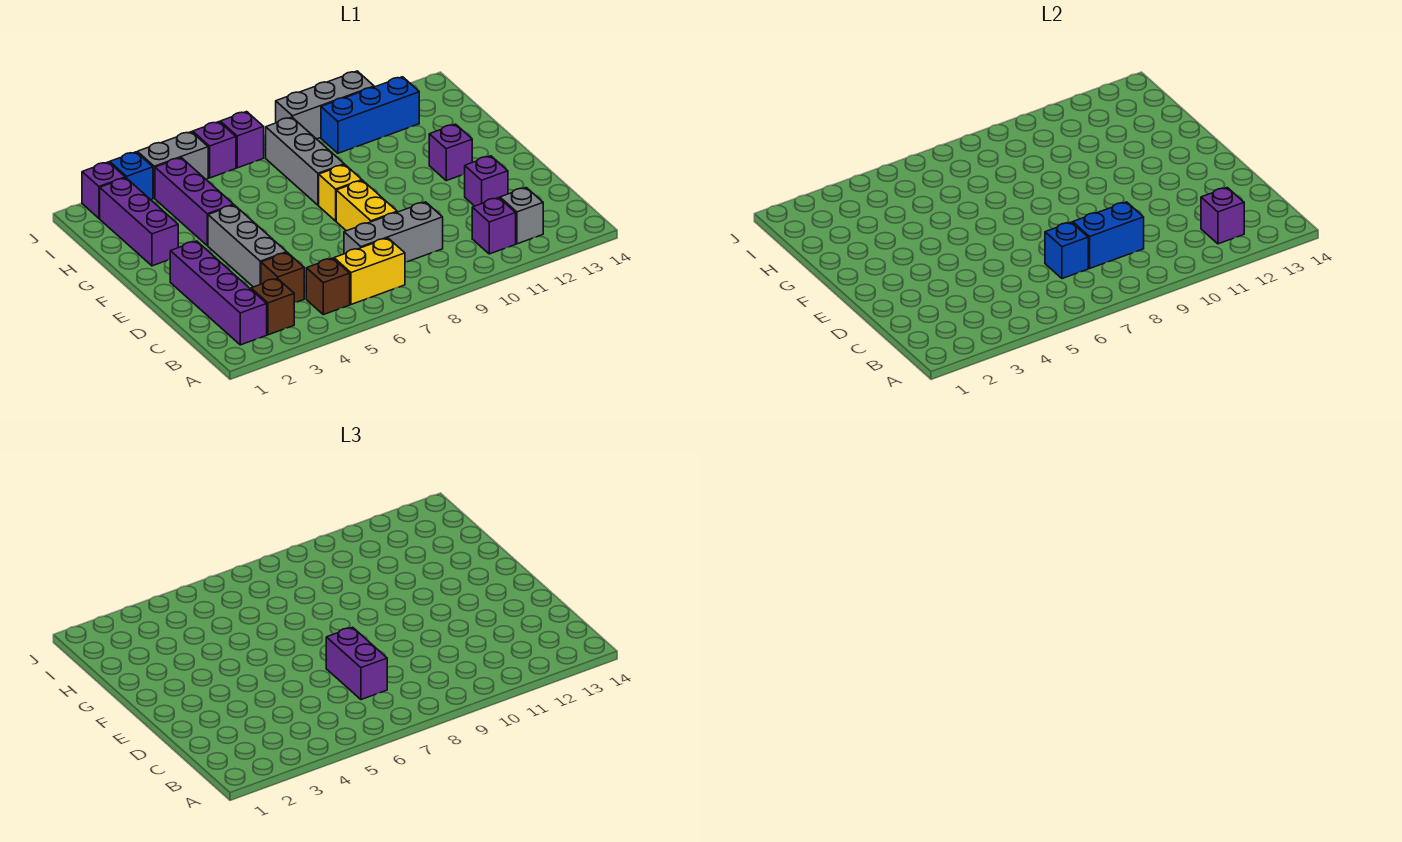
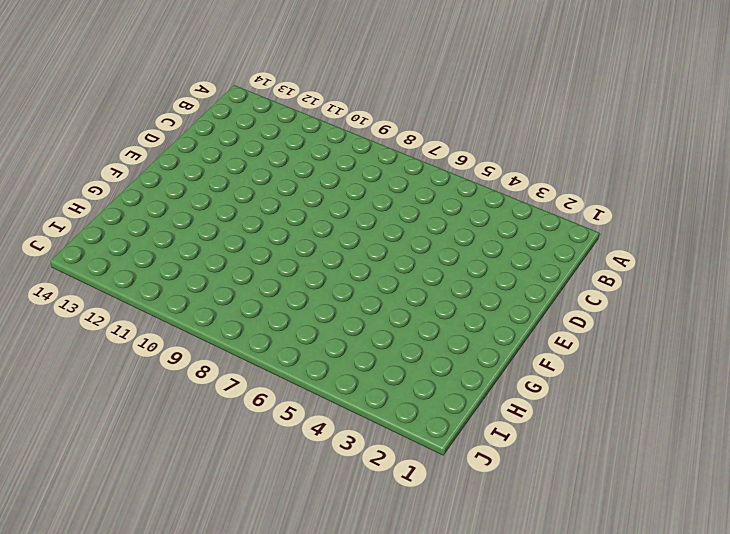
none -> purple brick B2:E2 level 1
none -> brown brick B3 level 1
none -> brown brick B5 level 1

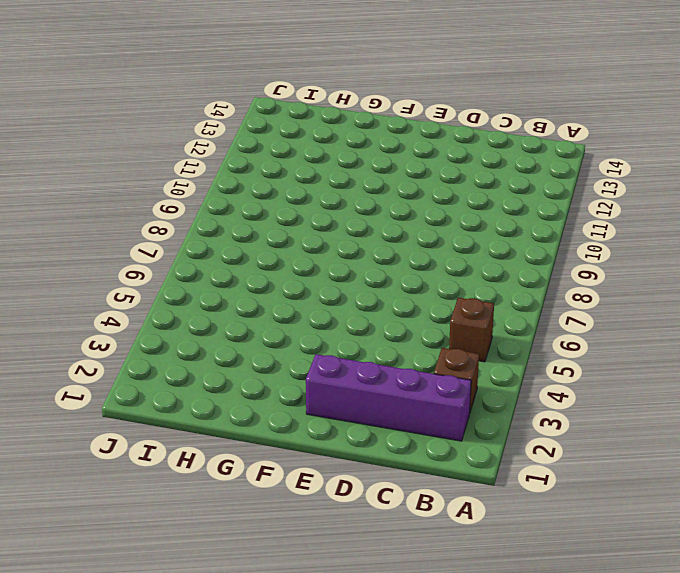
none -> yellow brick B6:B7 level 1
none -> purple brick B11 level 1
none -> grey brick B12 level 1

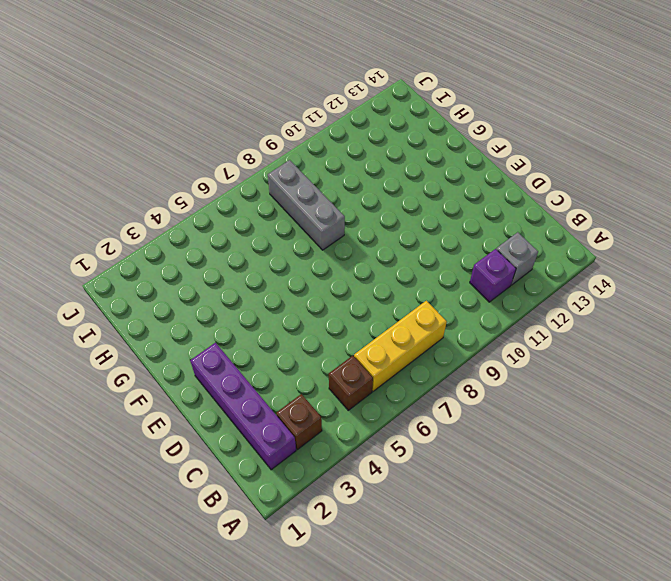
yellow brick B6:B8 level 1 -> yellow brick B6:B7 level 1
none -> brown brick C4 level 1
none -> grey brick C7:C9 level 1
none -> grey brick D4:F4 level 1

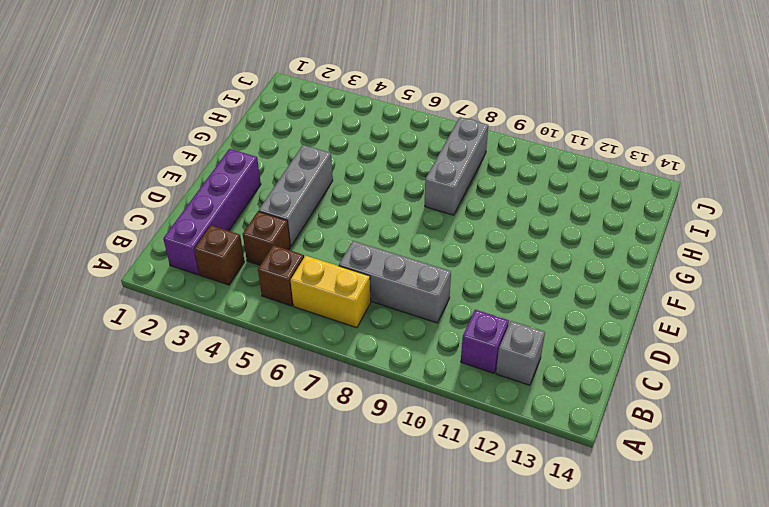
none -> yellow brick D8:E8 level 1
none -> purple brick D12 level 1
none -> yellow brick F8 level 1

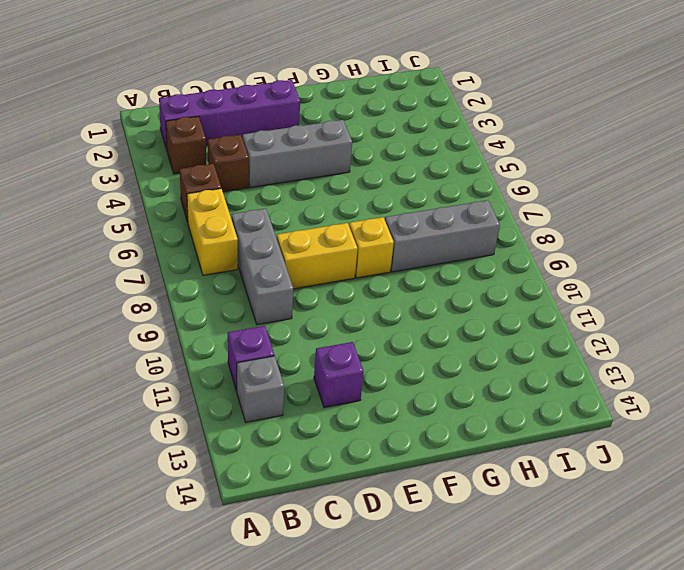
none -> purple brick F12 level 1
none -> purple brick G2:I2 level 1
none -> purple brick G4:I4 level 1

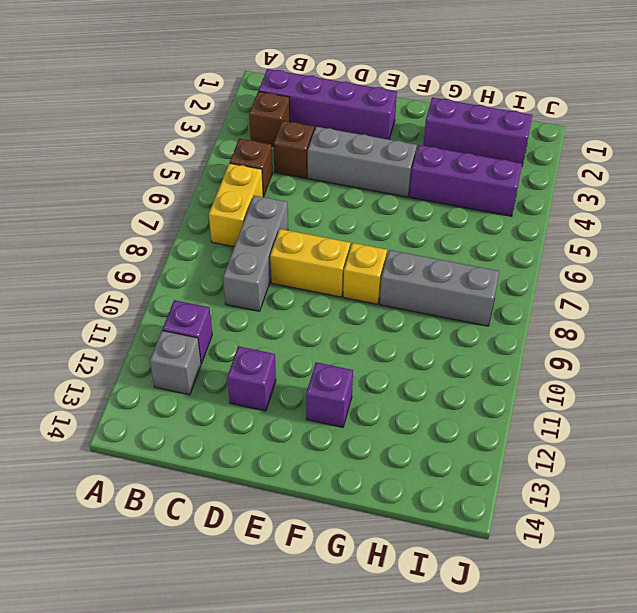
none -> blue brick I10:I12 level 1
none -> purple brick J2 level 1
none -> blue brick J3 level 1

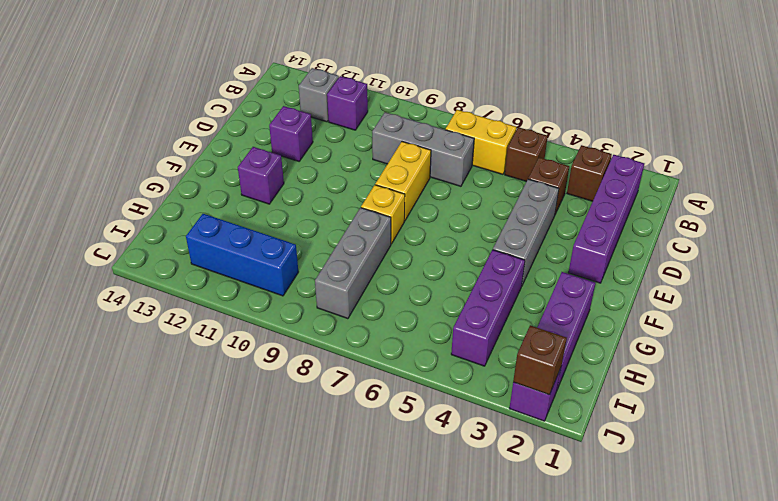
brown brick J2 level 2 -> none
none -> blue brick J3 level 1
none -> grey brick J4:J5 level 1
none -> purple brick J6 level 1

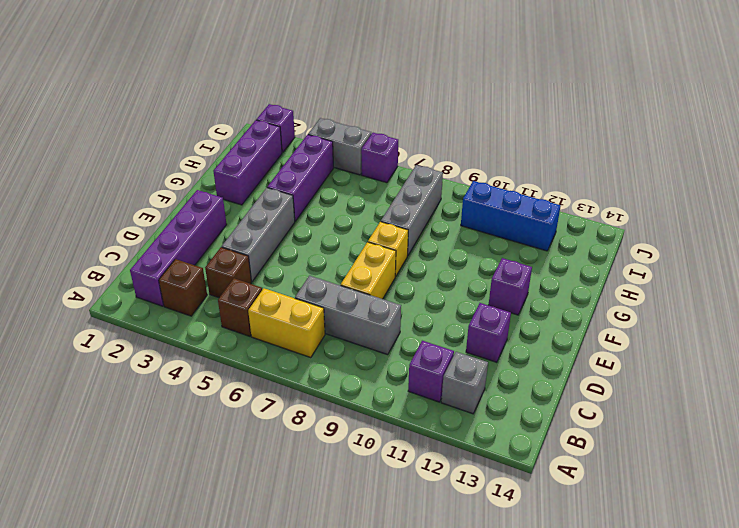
none -> blue brick J3 level 1
none -> purple brick J7 level 1
none -> grey brick J9:J11 level 1

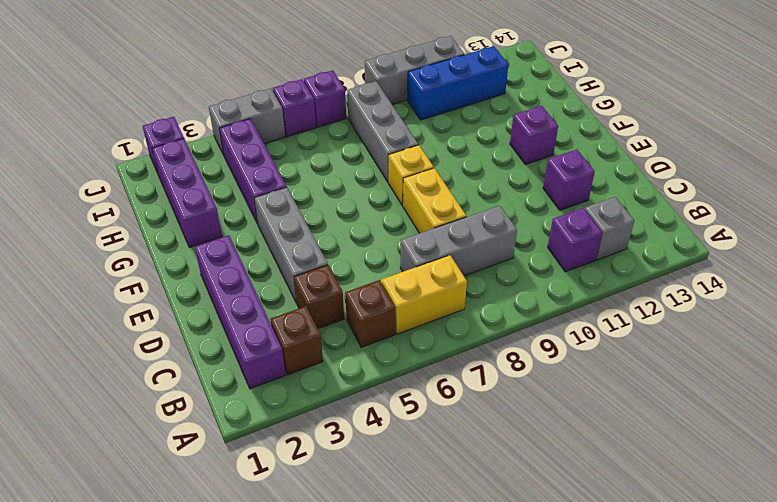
none -> blue brick J3 level 1
none -> purple brick B12 level 2
none -> blue brick C7 level 2

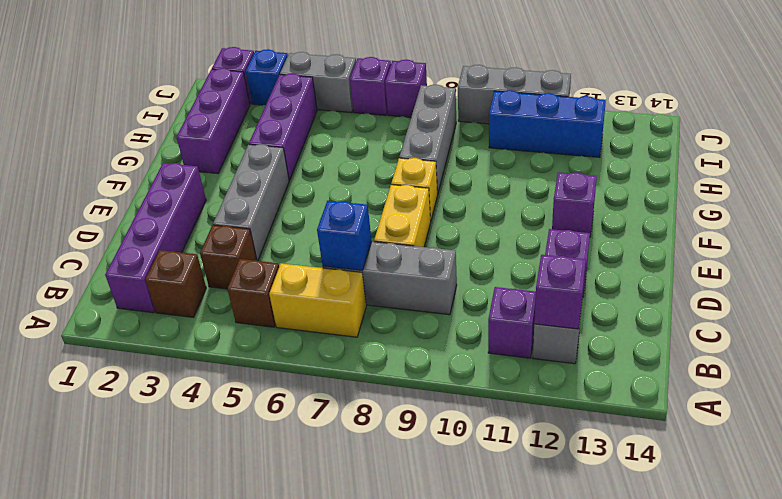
none -> blue brick C8:C9 level 2
none -> purple brick C7:D7 level 3

